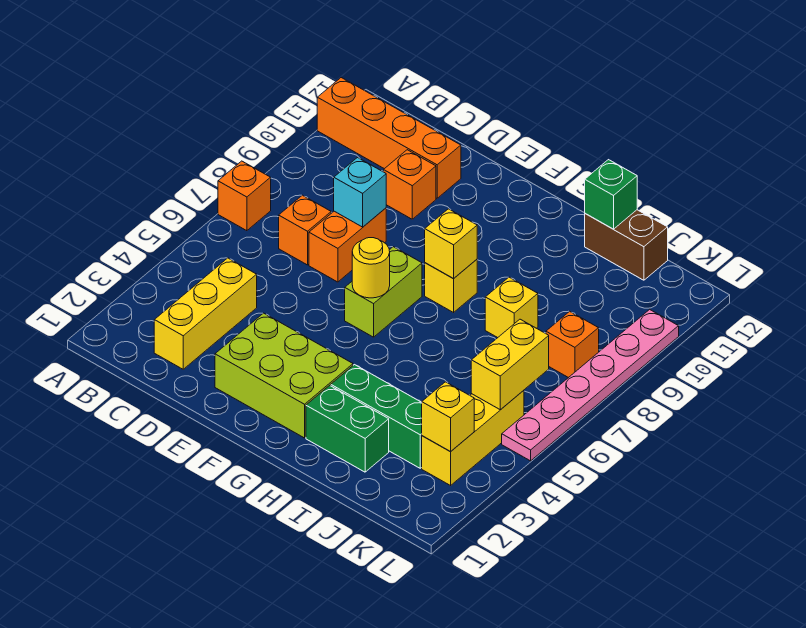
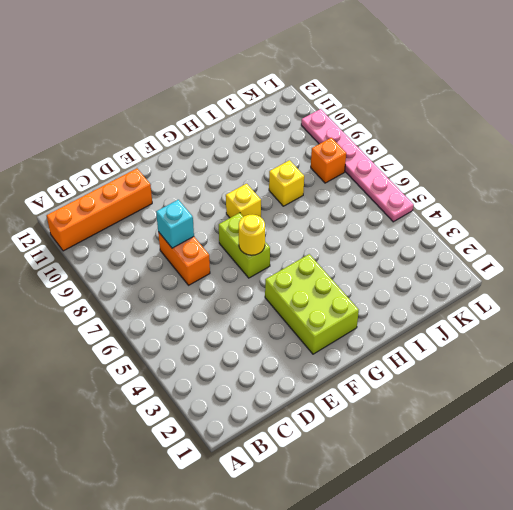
lime brick F2:G4 level 1 -> lime brick E2:G3 level 1
none -> orange brick A7 level 1
none -> yellow brick C2:C4 level 1
none -> orange brick C7 level 1

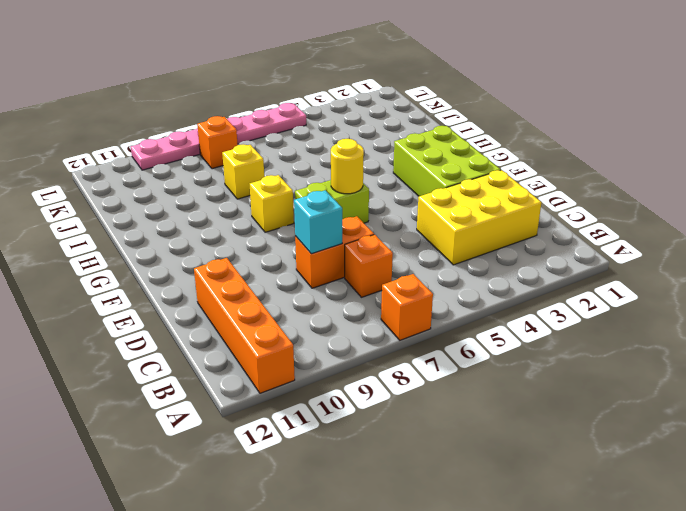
yellow brick C2:D4 level 1 -> yellow brick C2:C4 level 1
none -> orange brick D10 level 1
none -> green brick H2:I2 level 1
none -> green brick H3:J3 level 1

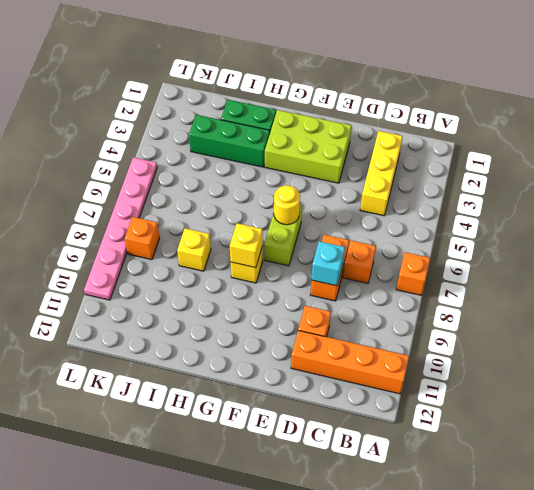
none -> brown brick I12:J12 level 1
none -> yellow brick K3:K5 level 1
none -> green brick I12 level 2

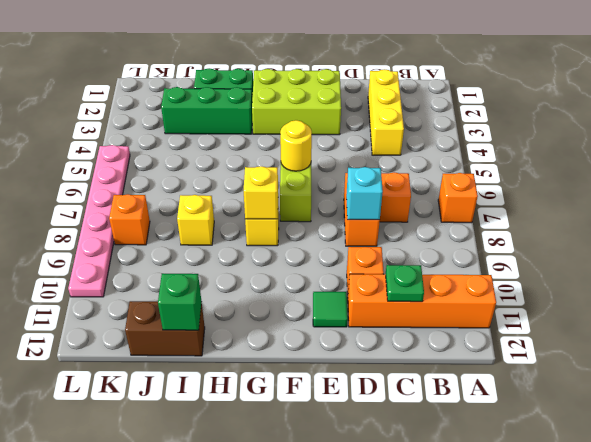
green plate C11 level 2 -> none
green tile E11 level 1 -> none
none -> yellow brick K3:K5 level 1
none -> yellow brick K3 level 2
none -> yellow brick K5:K6 level 2

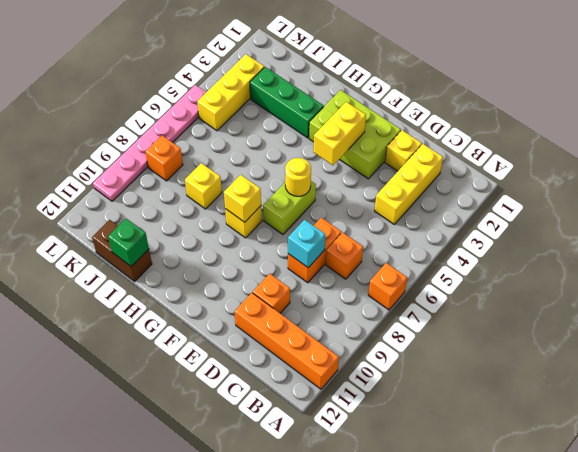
yellow brick D2 level 1 -> yellow brick K3 level 2
yellow brick F3:F4 level 2 -> yellow brick K5:K6 level 2
none -> green brick H2:I2 level 1

